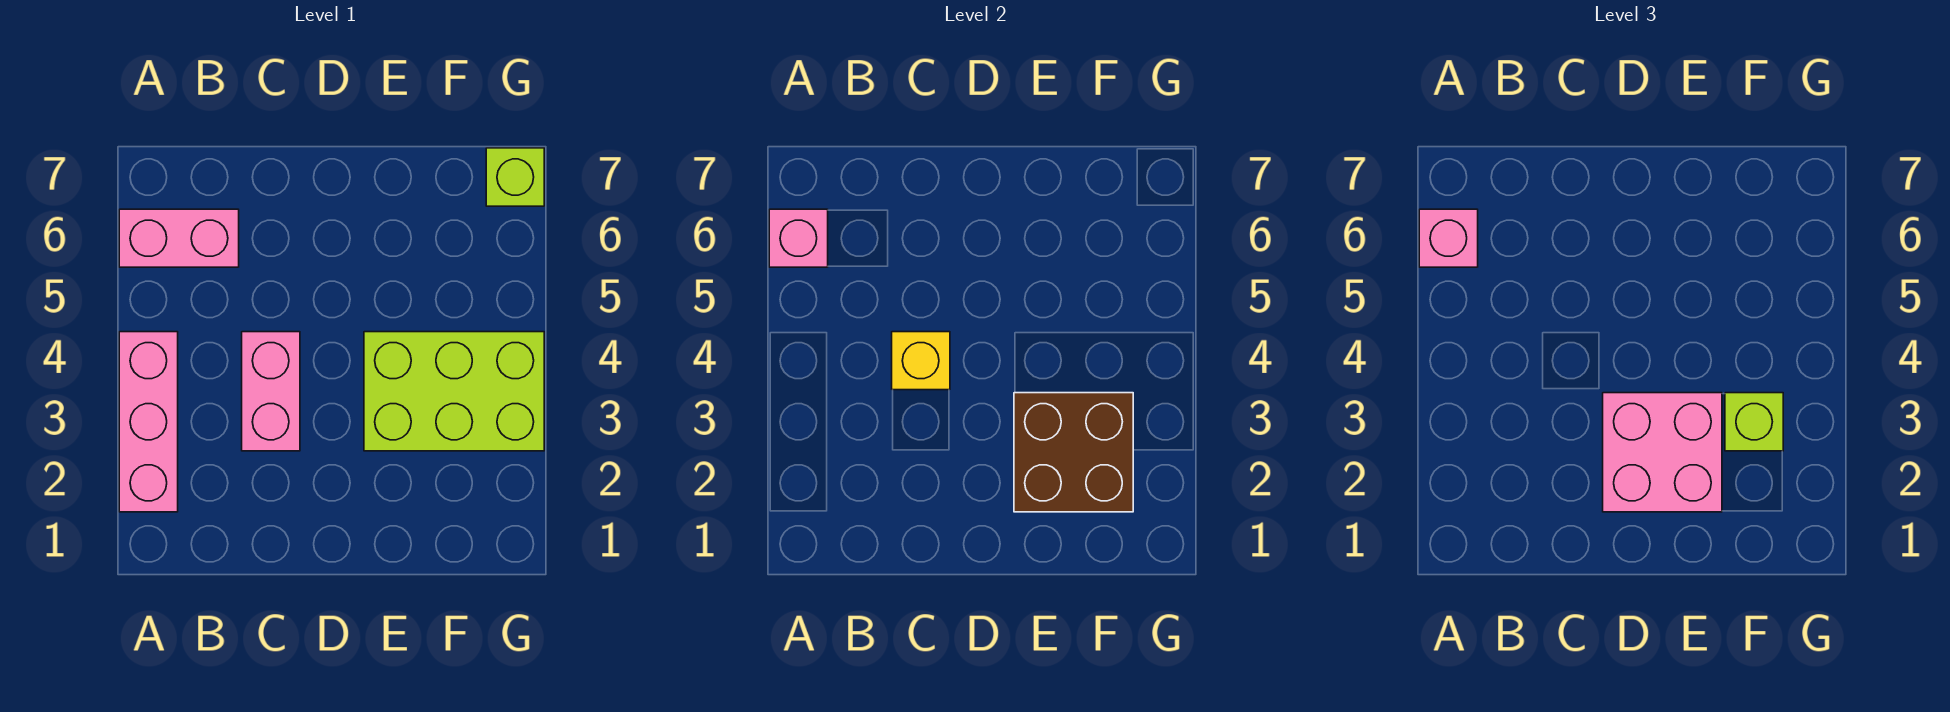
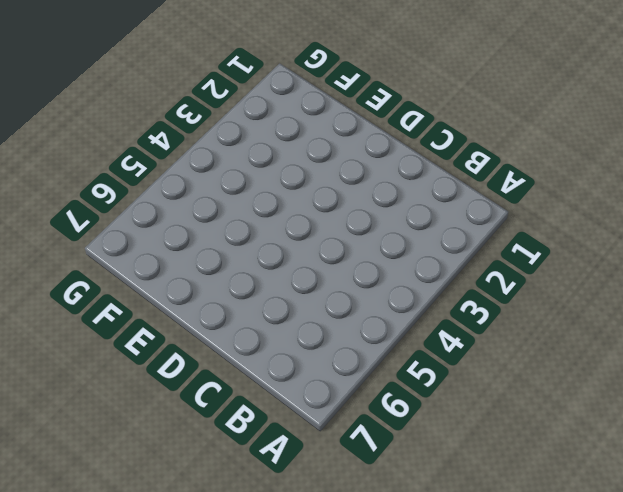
none -> pink brick A2:A4 level 1
none -> pink brick A6:B6 level 1

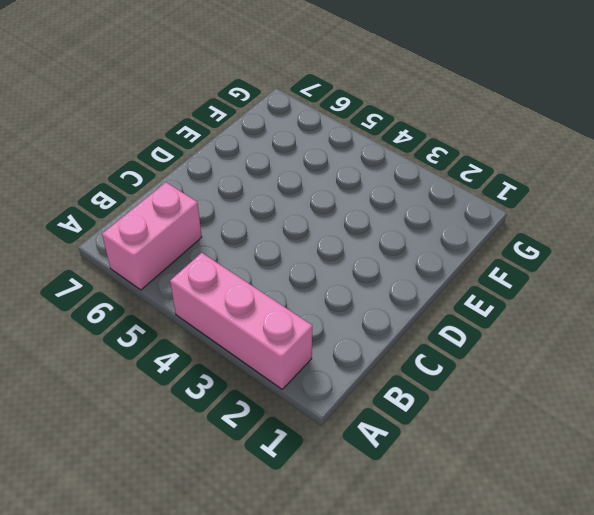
none -> pink brick C3:C4 level 1
none -> lime brick E3:G4 level 1

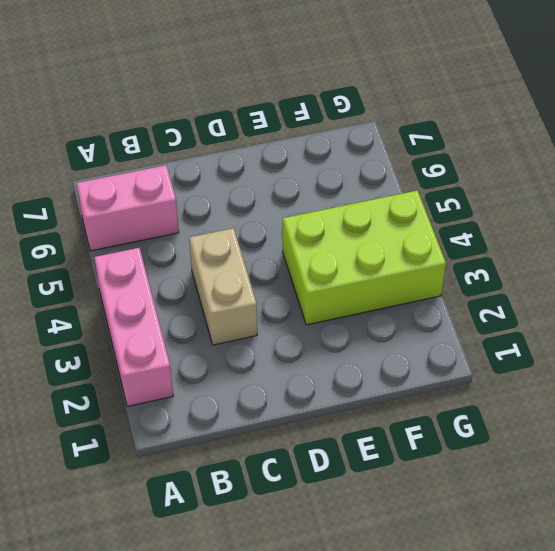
tan brick C3:C4 level 1 -> pink brick C3:C4 level 1
none -> lime brick G7 level 1
none -> pink brick A6 level 2

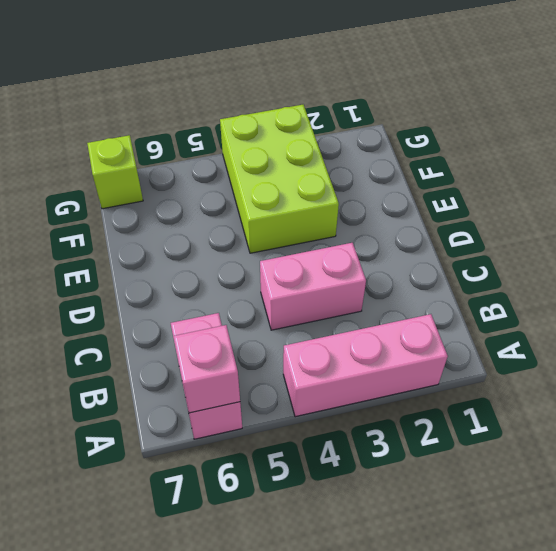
none -> yellow brick C4 level 2
none -> brown brick E2:F3 level 2

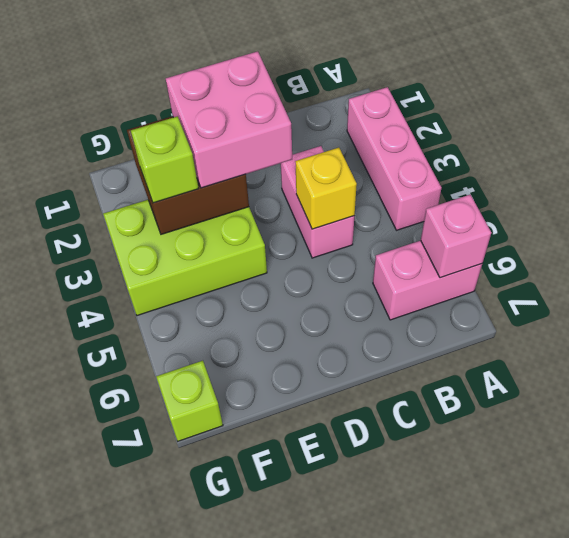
none -> pink brick A6 level 3

